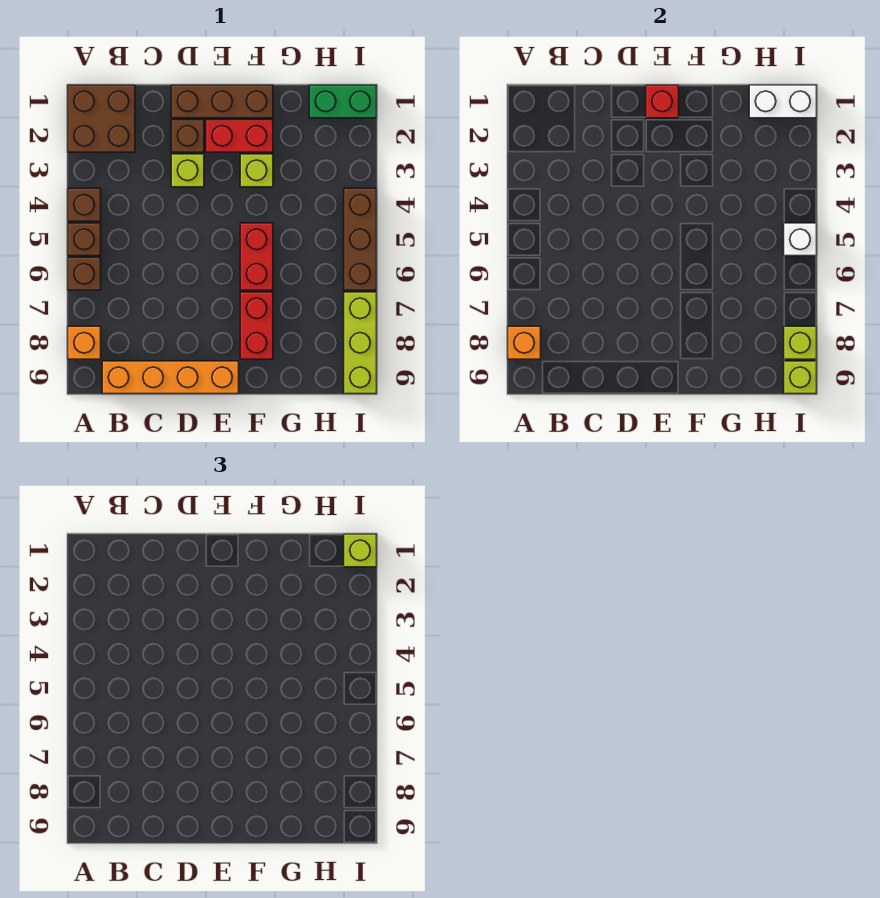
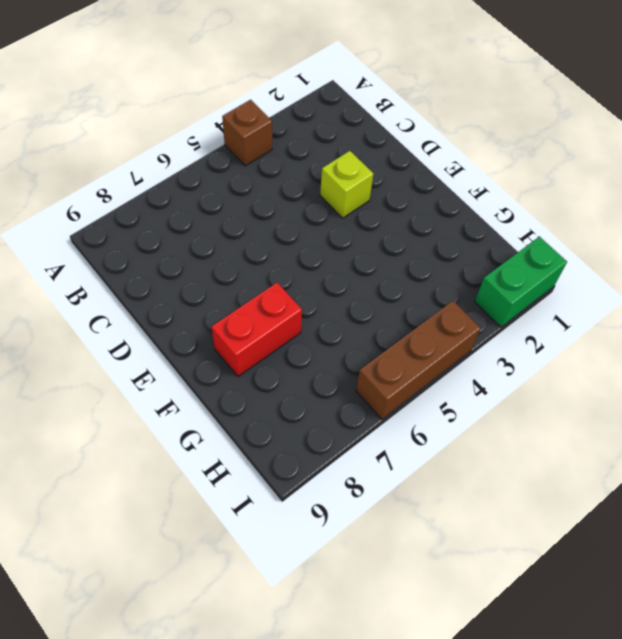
green brick I1:I2 level 1 -> green brick H1:I1 level 1
none -> brown brick A1:B2 level 1
none -> brown brick A5 level 1
none -> brown brick A6 level 1

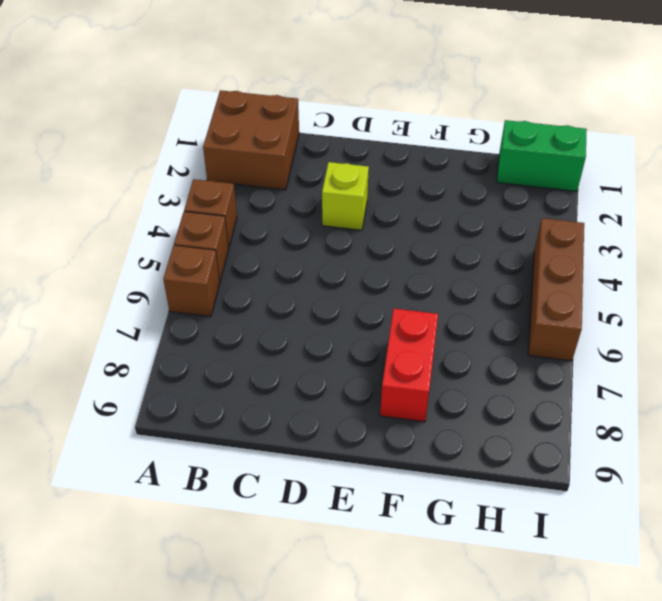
none -> orange brick A8 level 1
none -> orange brick B9:E9 level 1
none -> brown brick D1:F1 level 1

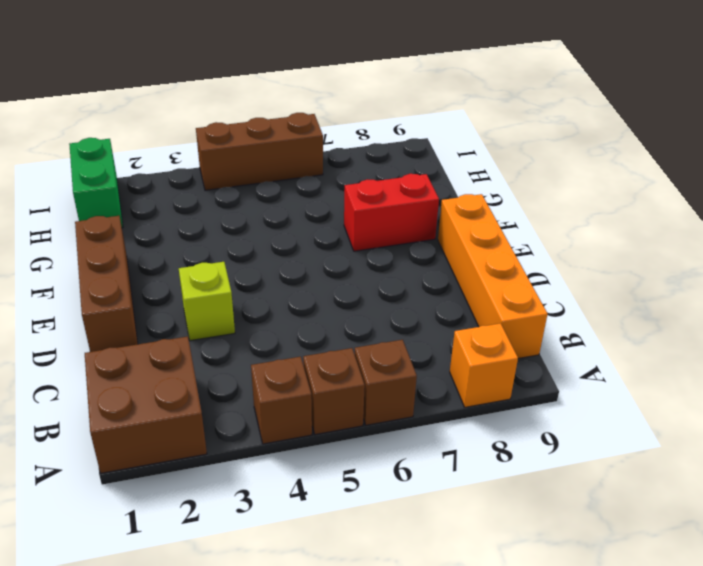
none -> brown brick D2 level 1
none -> red brick E2:F2 level 1
none -> lime brick F3 level 1

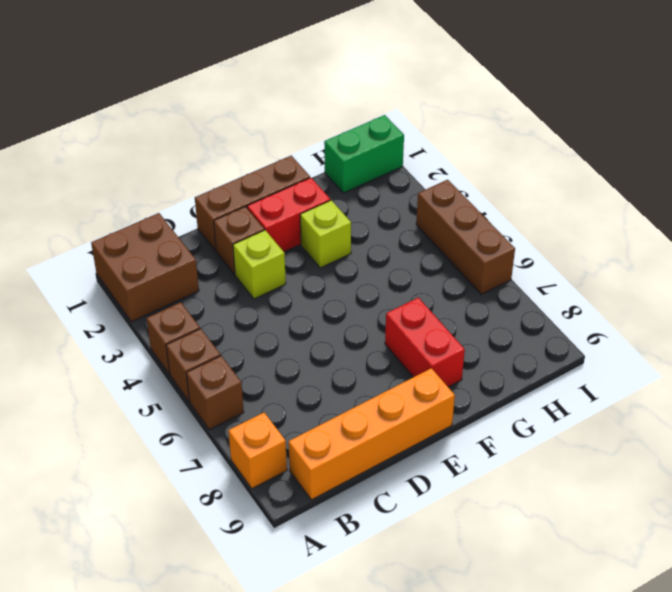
none -> red brick F5:F6 level 1
none -> lime brick I7:I9 level 1
none -> orange brick A8 level 2

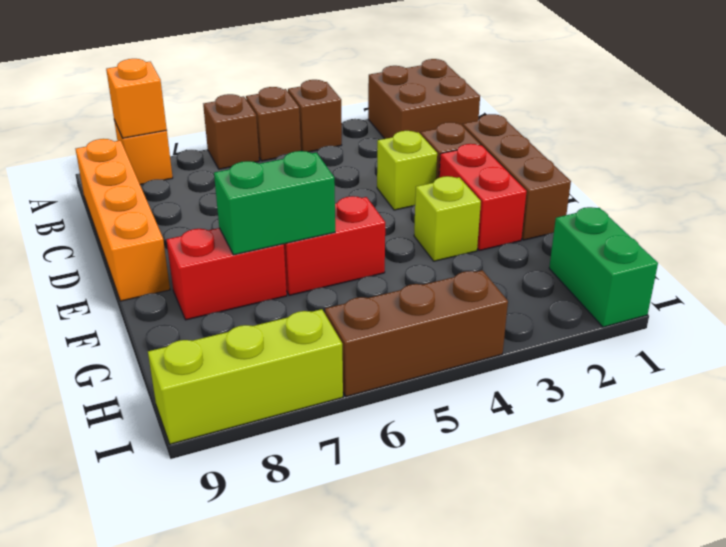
green brick F6:F7 level 2 -> none
none -> red brick E1 level 2
none -> white brick H1:I1 level 2
none -> white brick I5 level 2

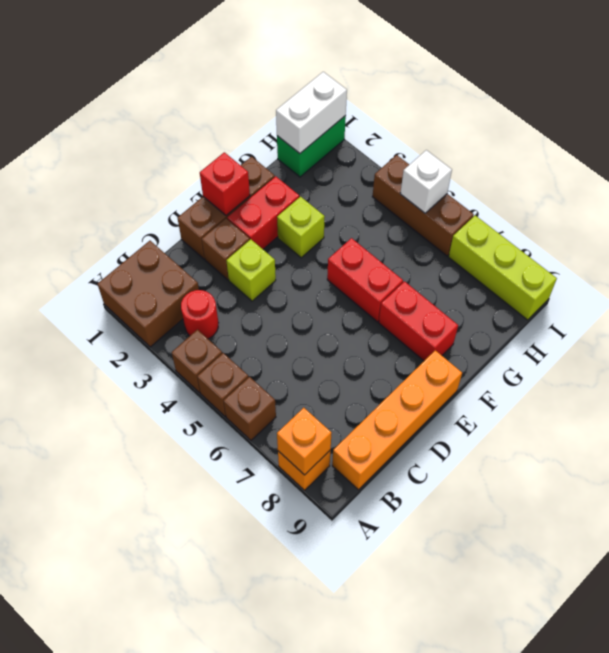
red round brick B3 level 1 -> none
none -> lime brick I8 level 2
none -> lime brick I9 level 2
none -> lime brick I1 level 3

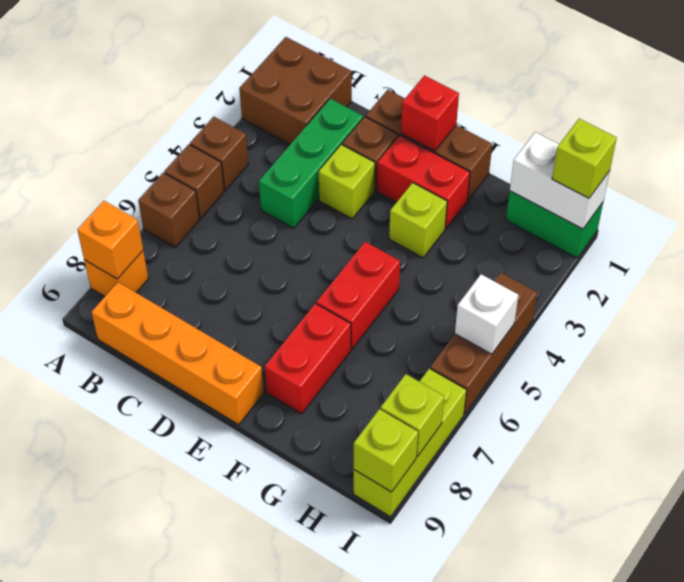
green brick C2:C4 level 1 -> none

